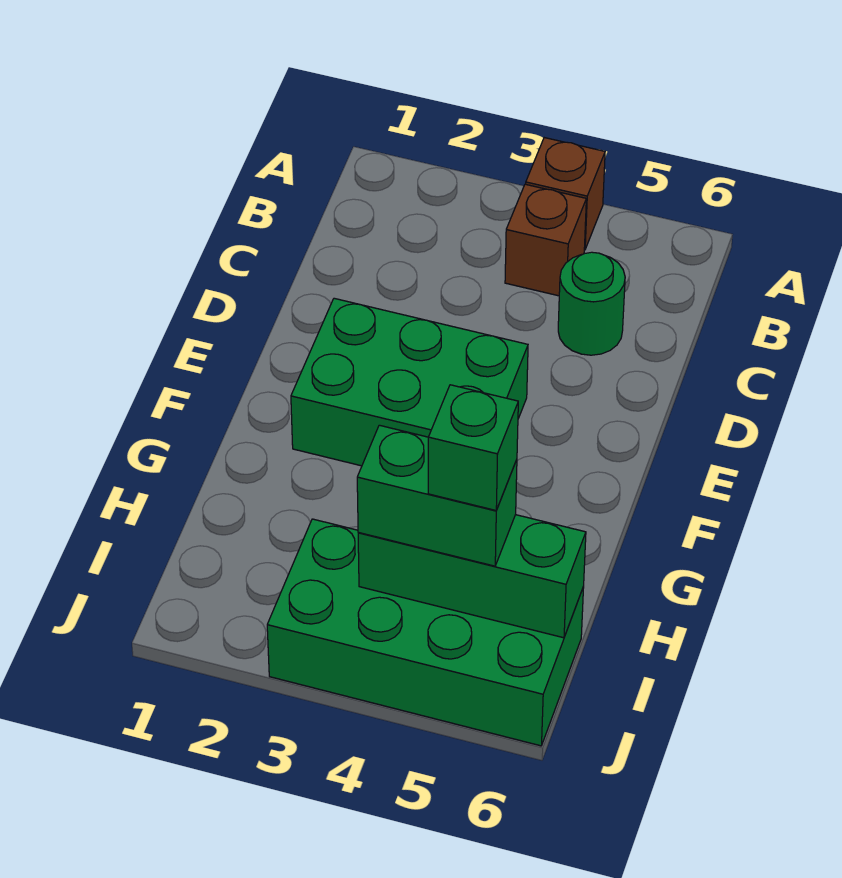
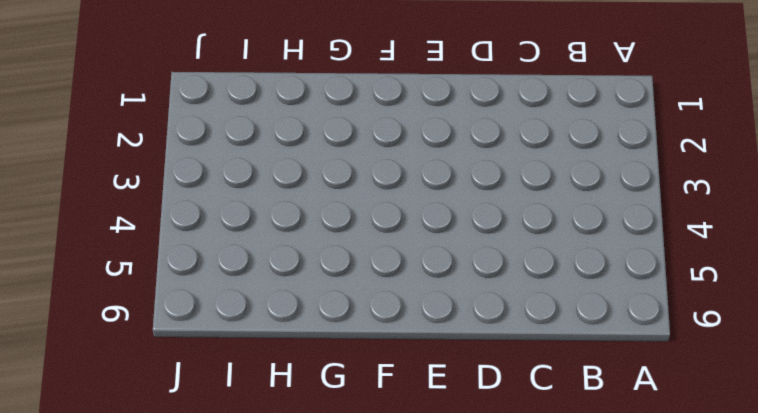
none -> brown brick A4 level 1
none -> brown brick B4 level 1

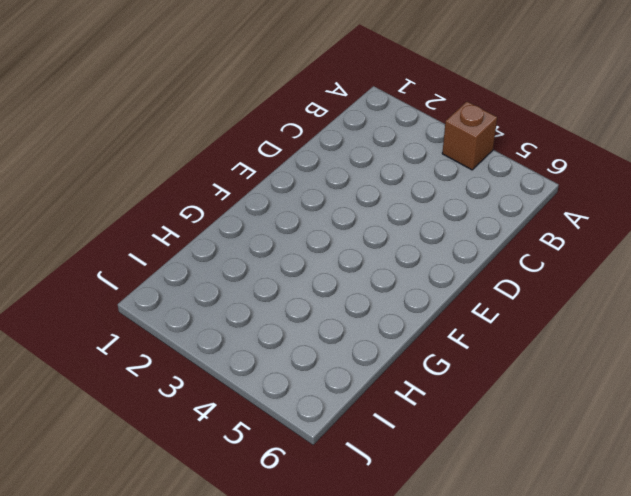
none -> brown brick B4 level 1
none -> green round brick C5 level 1

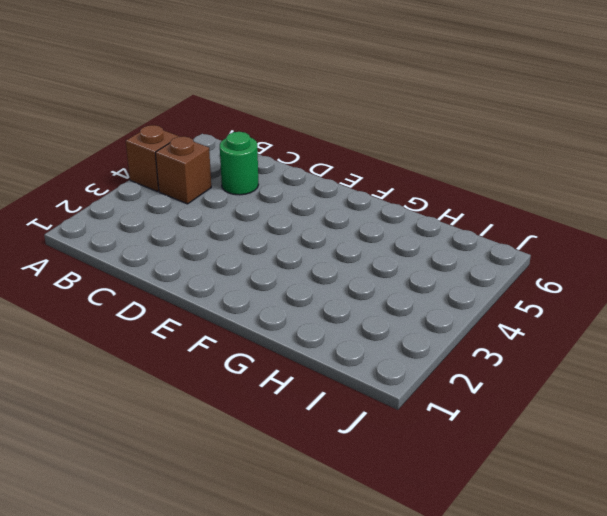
none -> green brick E2:F4 level 1
none -> green brick I3:J6 level 1

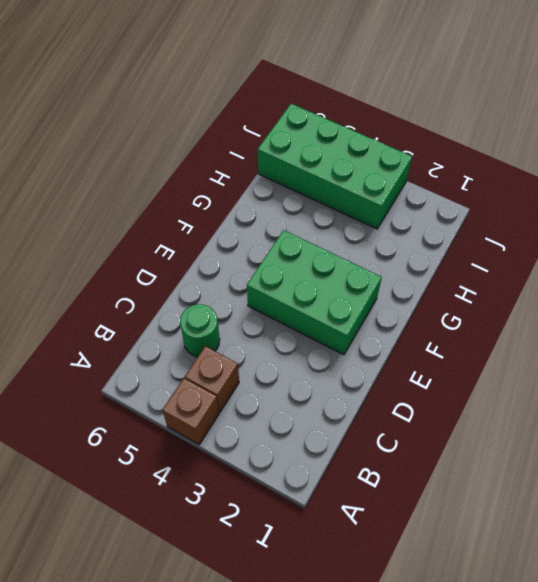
none -> green brick I4:I6 level 2
none -> green brick I4:I5 level 3

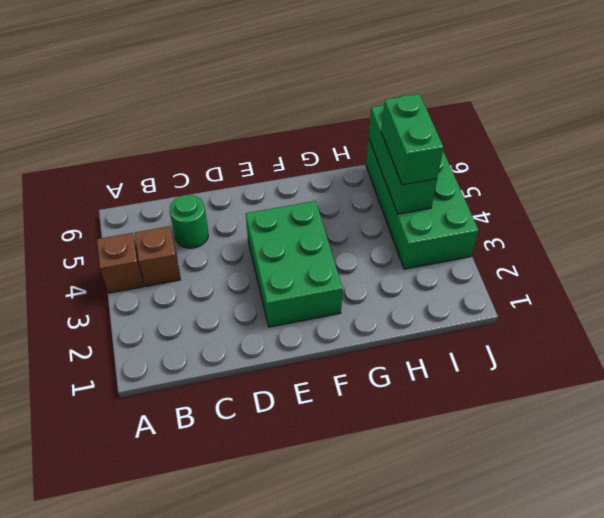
none -> green brick I5 level 4

